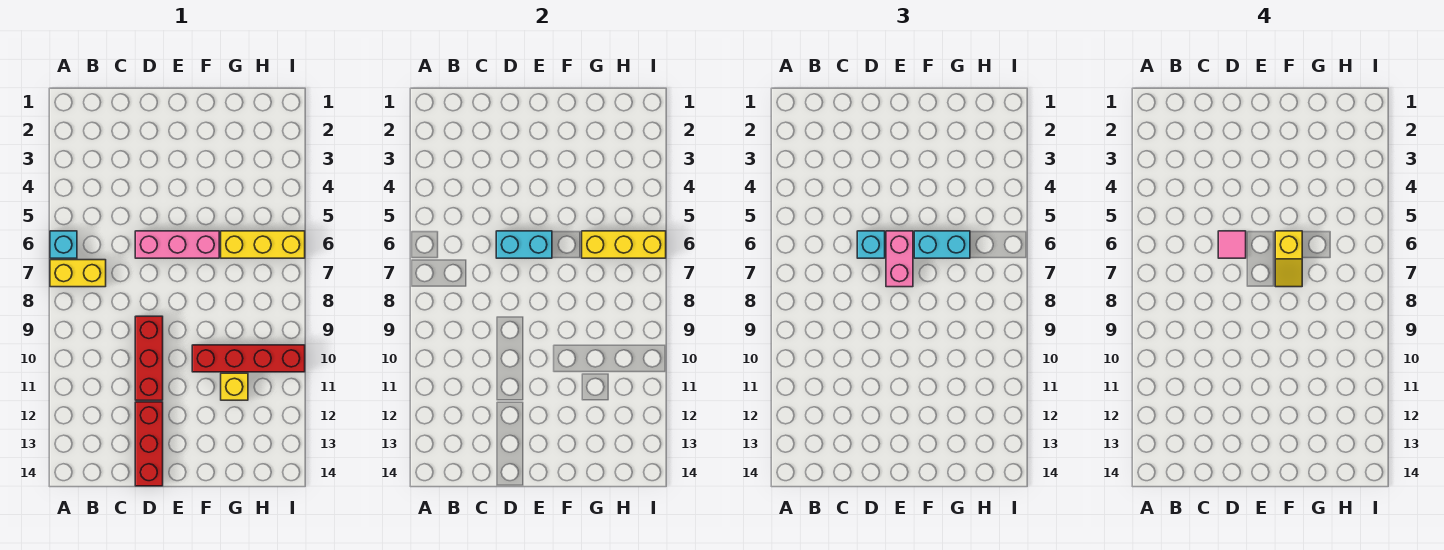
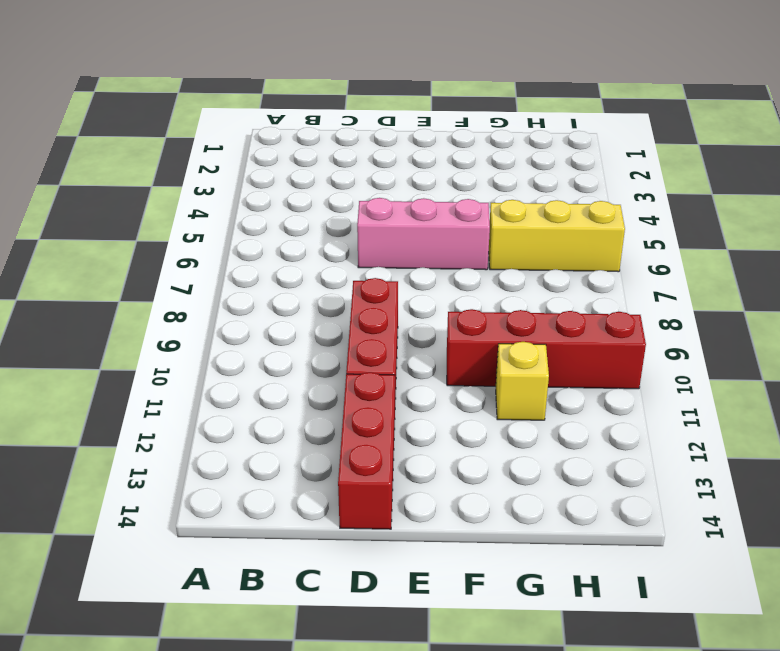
none -> cyan brick A6 level 1
none -> yellow brick A7:B7 level 1
none -> cyan brick D6:E6 level 2

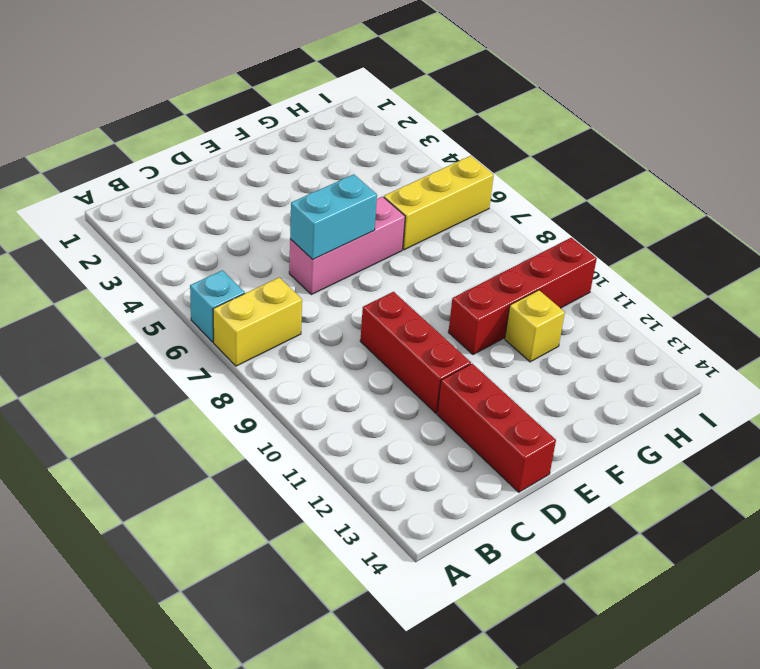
none -> yellow brick G6:I6 level 2
none -> cyan brick D6 level 3
none -> pink brick E6:E7 level 3

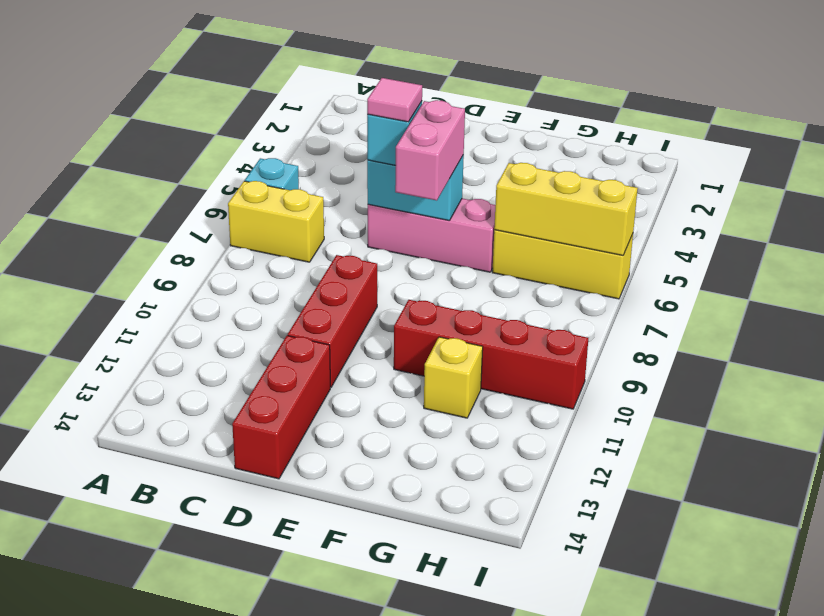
none -> cyan brick F6:G6 level 3
none -> yellow slope F6:F7 level 4 top 6

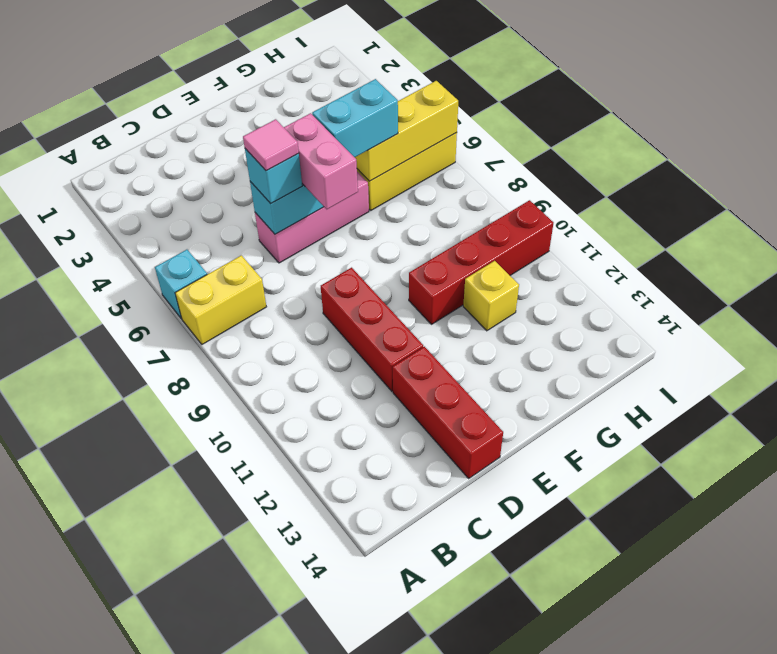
none -> yellow slope F6:F7 level 4 top 6

